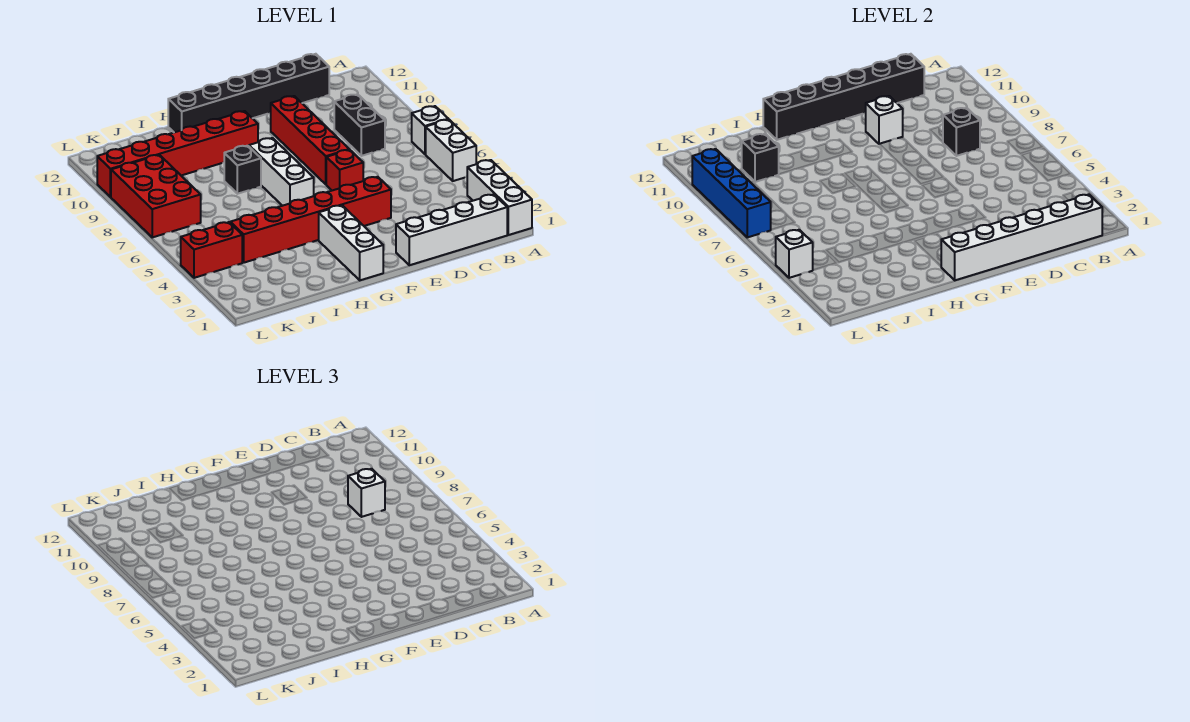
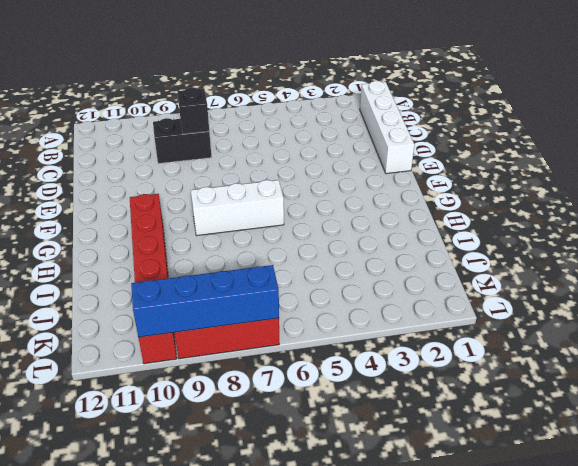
none -> white brick A1:A3 level 1
none -> white brick A5:A6 level 1
none -> white brick A7 level 1

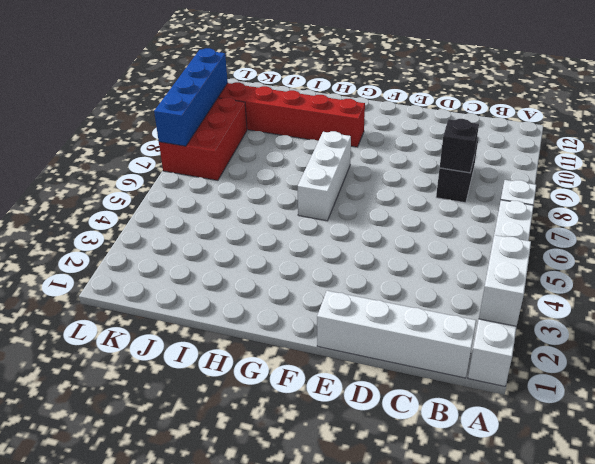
white brick A2:A3 level 2 -> none
none -> black brick C12:H12 level 1
none -> red brick E4:J4 level 1
none -> red brick E6 level 1

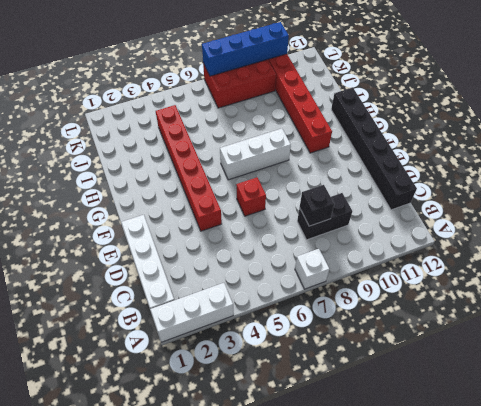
none -> white brick A5:A6 level 1
none -> red brick E7:E10 level 1
none -> white brick G1:G3 level 1

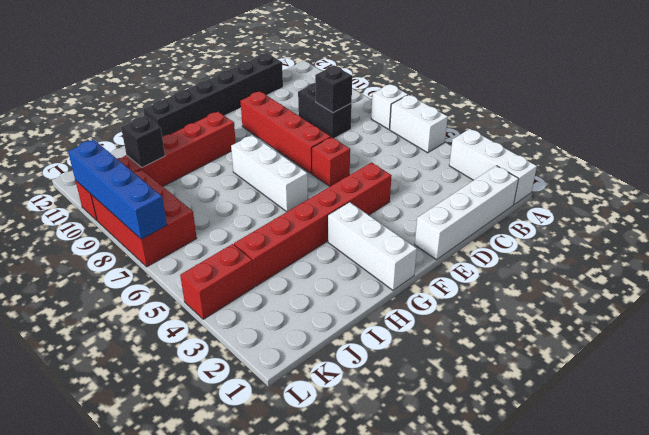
none -> black brick H8 level 1
none -> white brick B1:G1 level 2
none -> black brick C12:H12 level 2

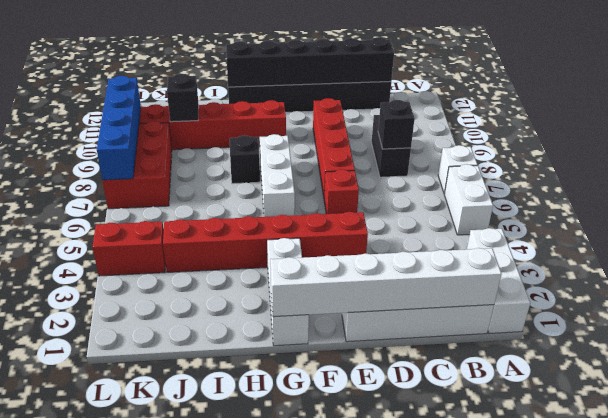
none -> white brick E10 level 2
none -> white brick L4 level 2
none -> white brick C8 level 3

